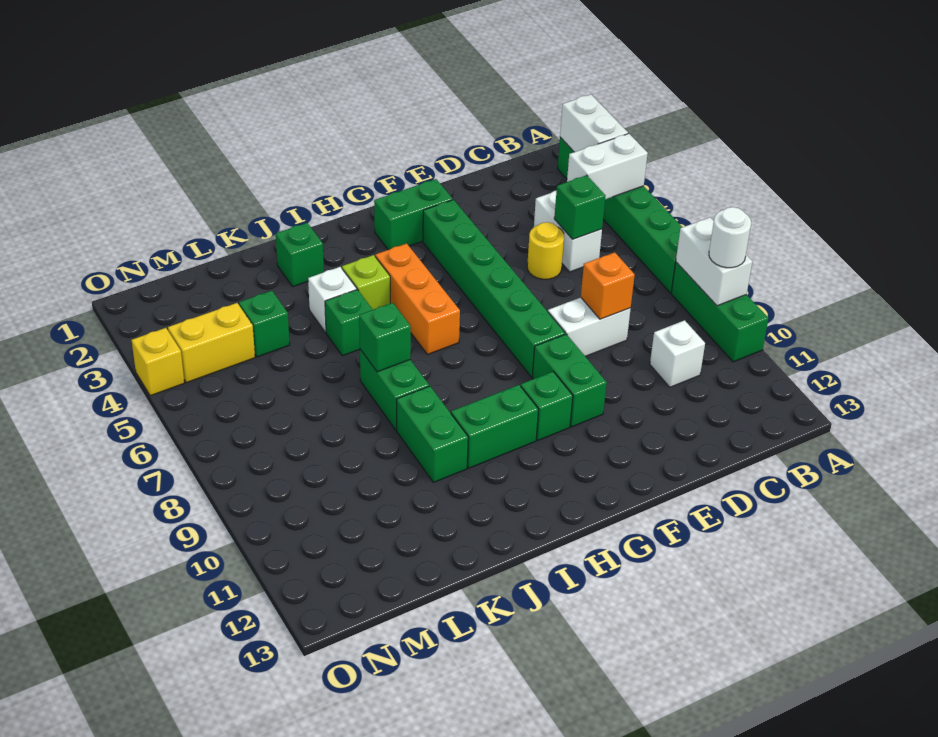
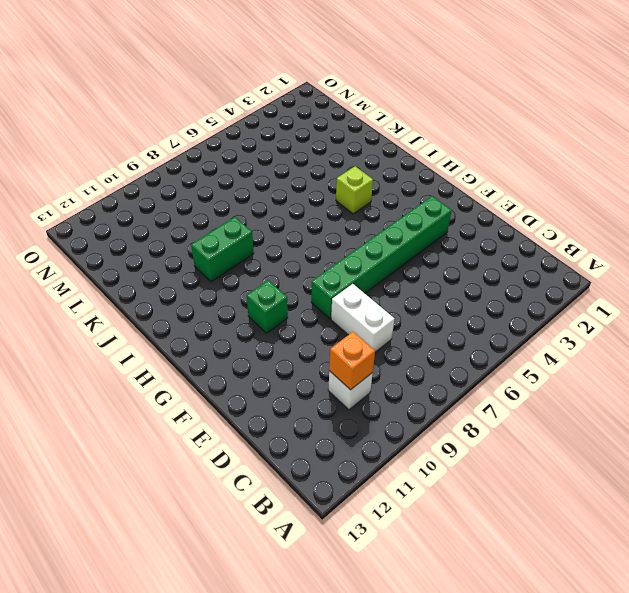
orange brick C10 level 2 -> orange brick D8 level 2
none -> green brick A2:A7 level 1
none -> green brick A8:A10 level 1
none -> white brick C4:C5 level 1

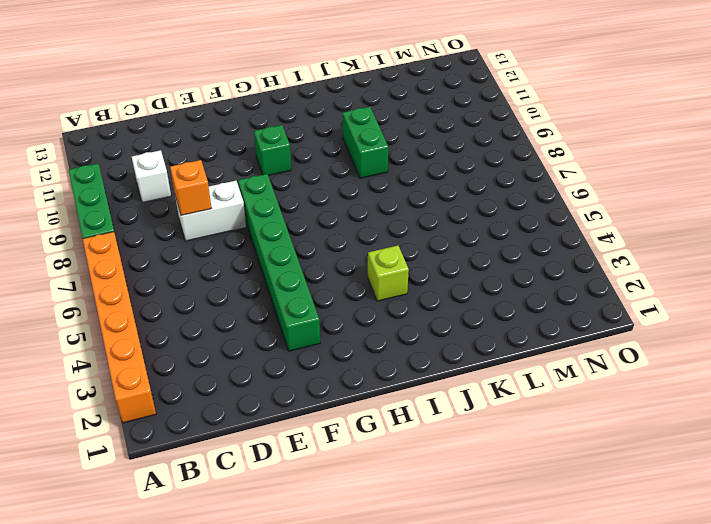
orange brick A2:A7 level 1 -> green brick A2:A7 level 1
none -> white brick C4:C5 level 1
none -> yellow round brick D5 level 1
none -> green brick F2:G2 level 1

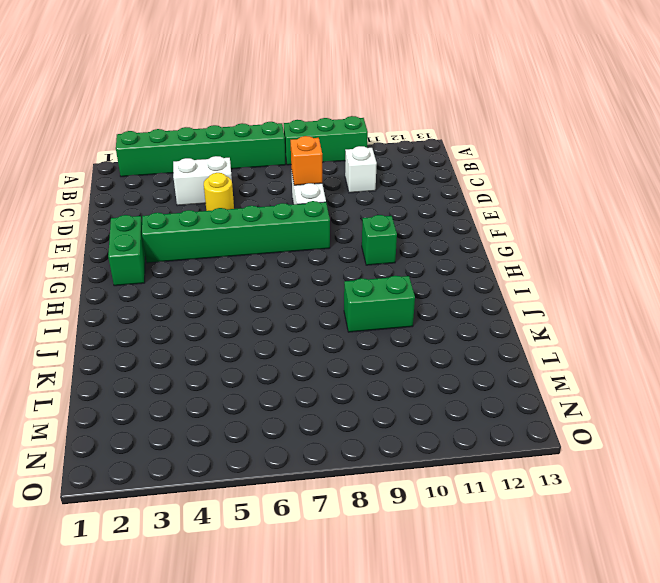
none -> green brick F9:F10 level 1
none -> orange brick H4:H6 level 1
none -> green brick H10:I10 level 1

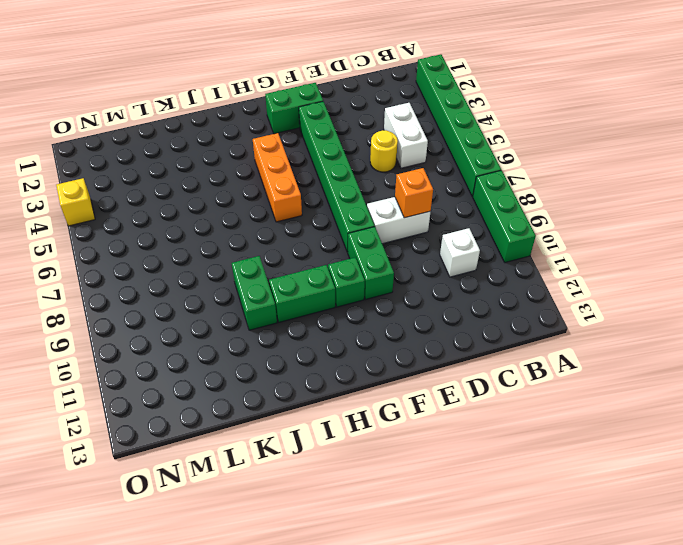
none -> lime brick I4 level 1
none -> green brick J2 level 1
none -> white brick J4 level 1

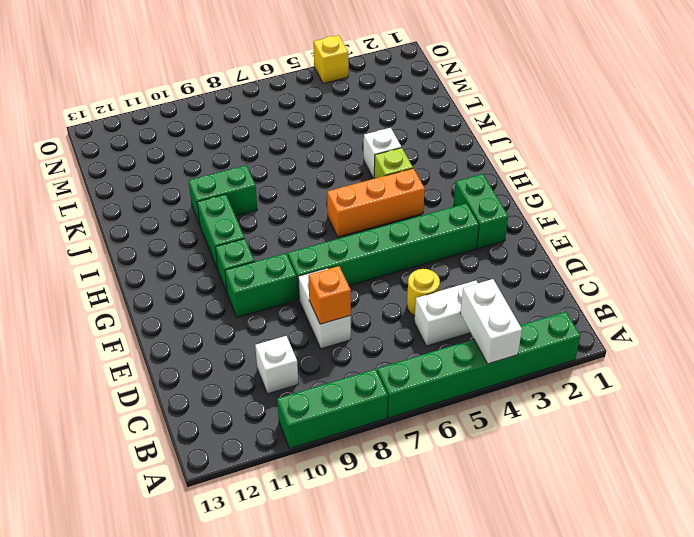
none -> green brick J2 level 1
none -> green brick J5 level 1
none -> green brick J7:J8 level 1

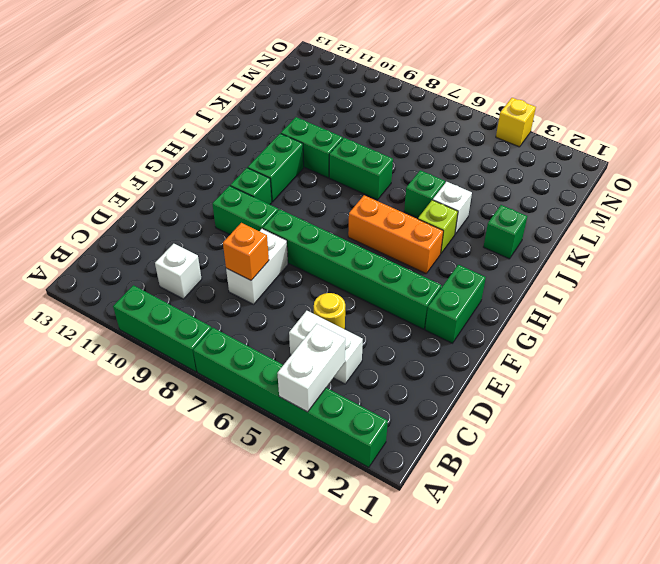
none -> green brick L4 level 1
none -> yellow brick M4:N4 level 1
none -> white brick A2:A3 level 2

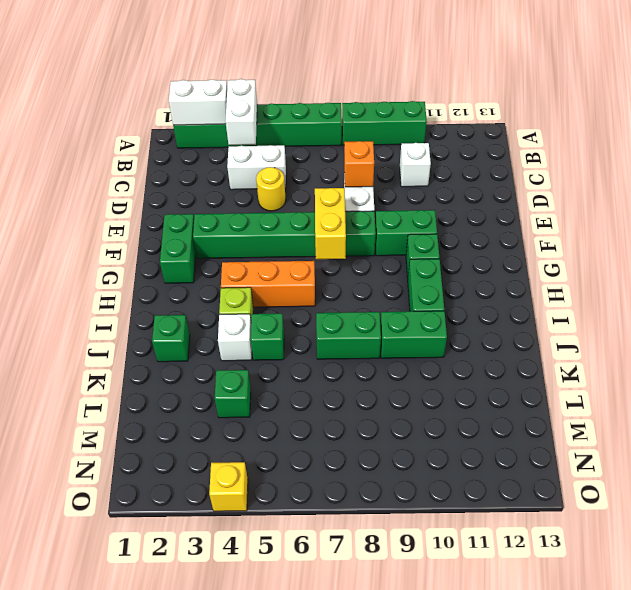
yellow brick F7:G7 level 2 -> yellow brick M4:N4 level 1
none -> white brick A8:A9 level 2
none -> green brick C5 level 2
none -> green brick J7 level 2

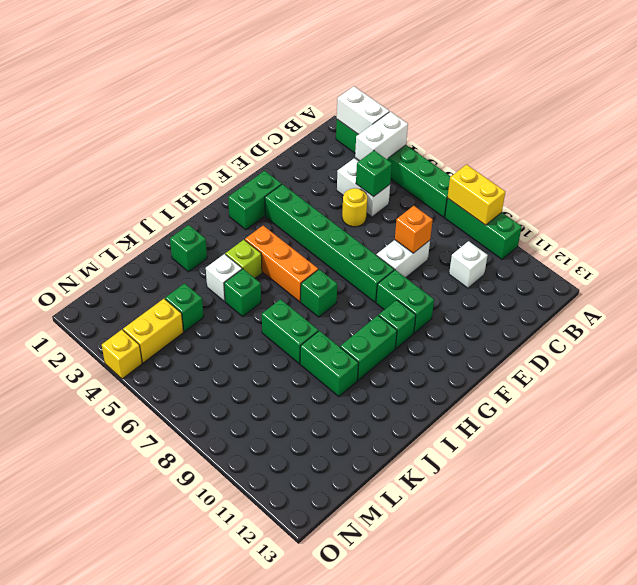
yellow brick A8:A9 level 2 -> white brick A8:A9 level 2
green brick H7 level 1 -> green brick J7 level 2
none -> white round brick A9 level 3

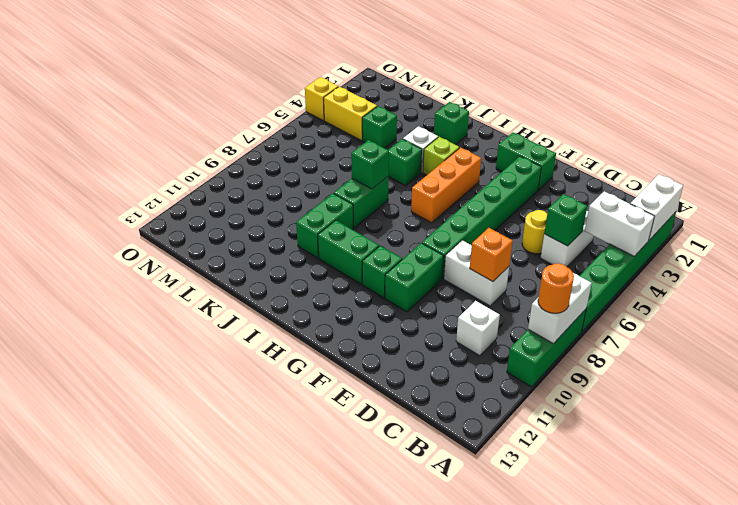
orange round brick A9 level 3 -> white round brick A9 level 3

